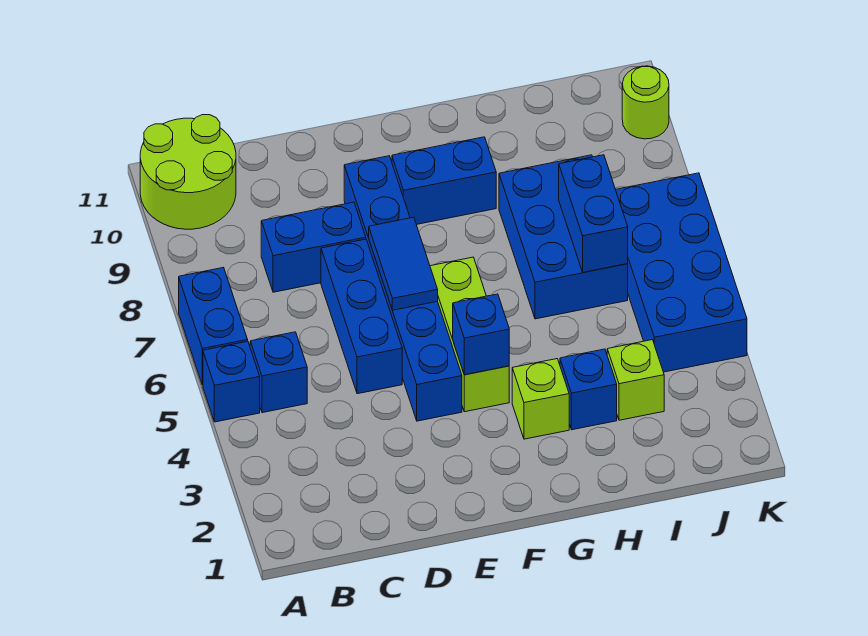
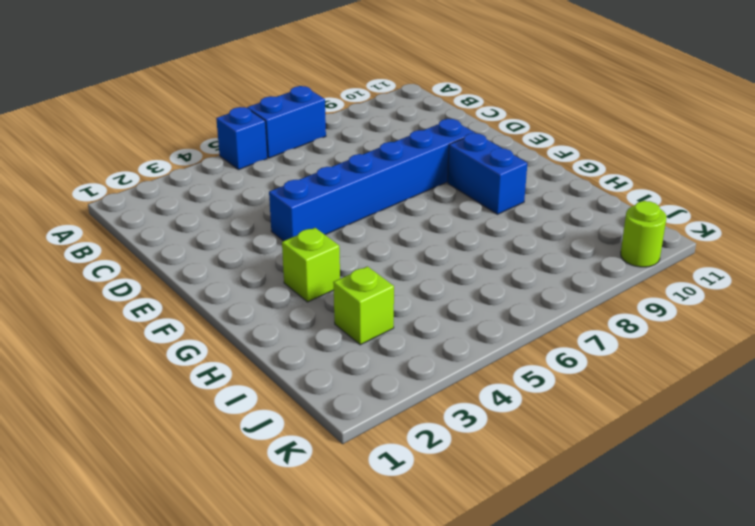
none -> lime round brick A10:B11 level 1
none -> blue brick B5 level 1
none -> blue brick C8:D8 level 1

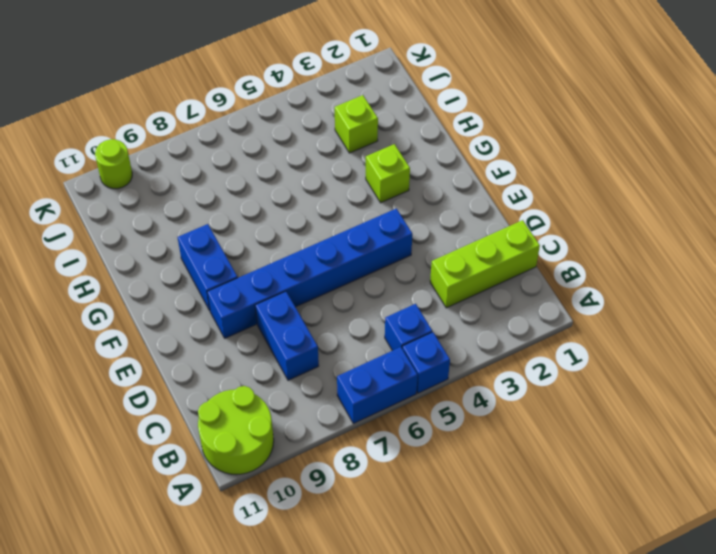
lime brick C1:C3 level 1 -> lime brick F4:F6 level 1
none -> blue brick D5:D7 level 1
none -> blue brick H3 level 1
none -> blue brick H6:I8 level 1

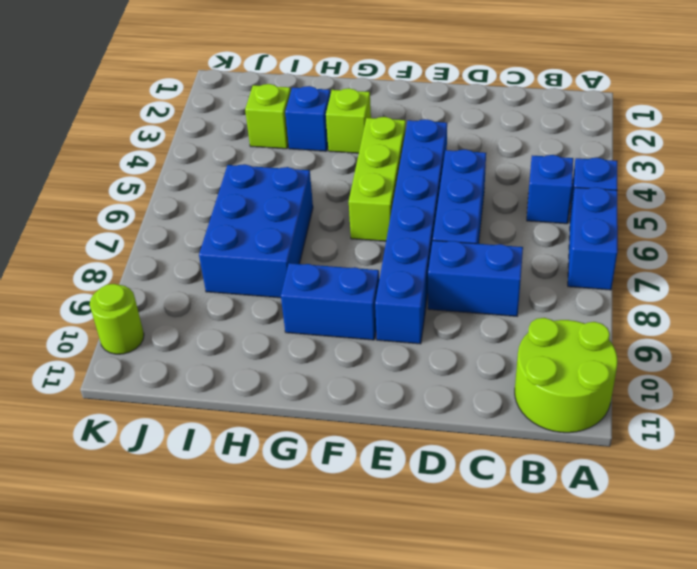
none -> blue brick J4:K7 level 1
none -> blue tile E6:E7 level 2
none -> blue brick F4 level 2

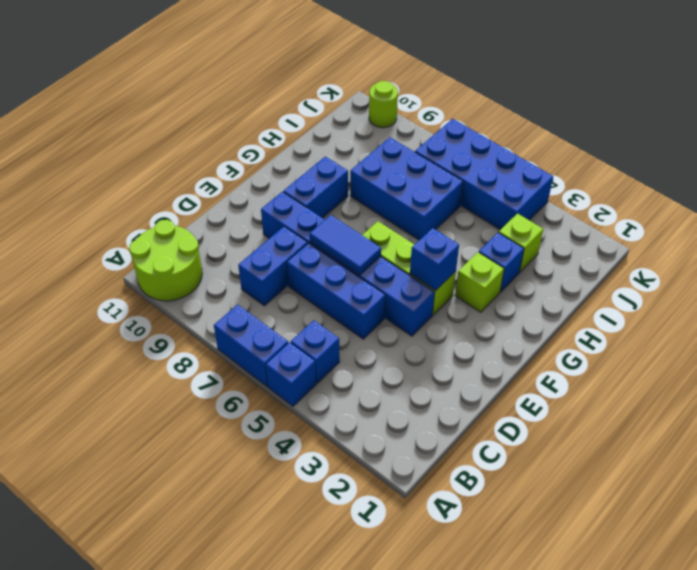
none -> blue brick I6:I7 level 2

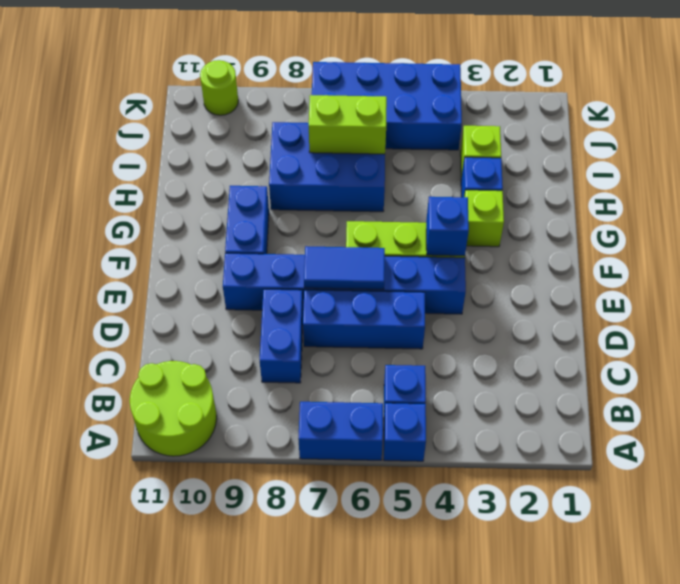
lime brick I6:I7 level 2 -> blue brick I6:I7 level 2

